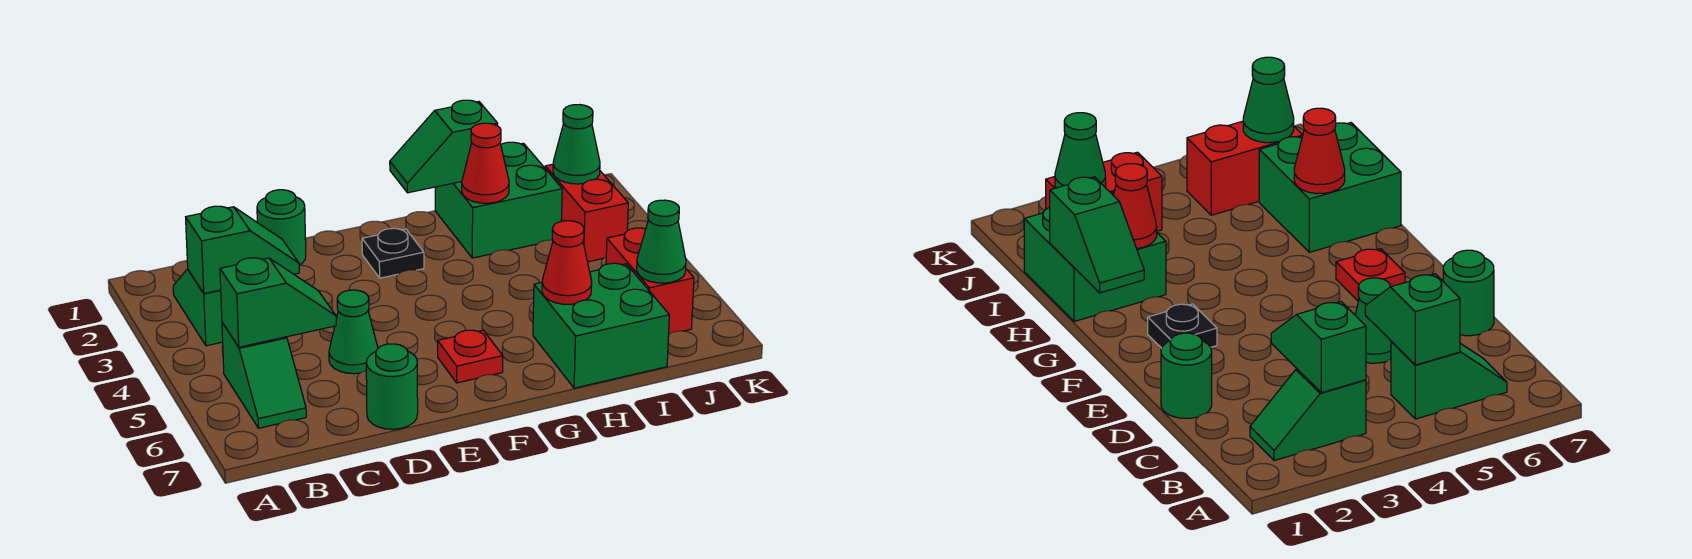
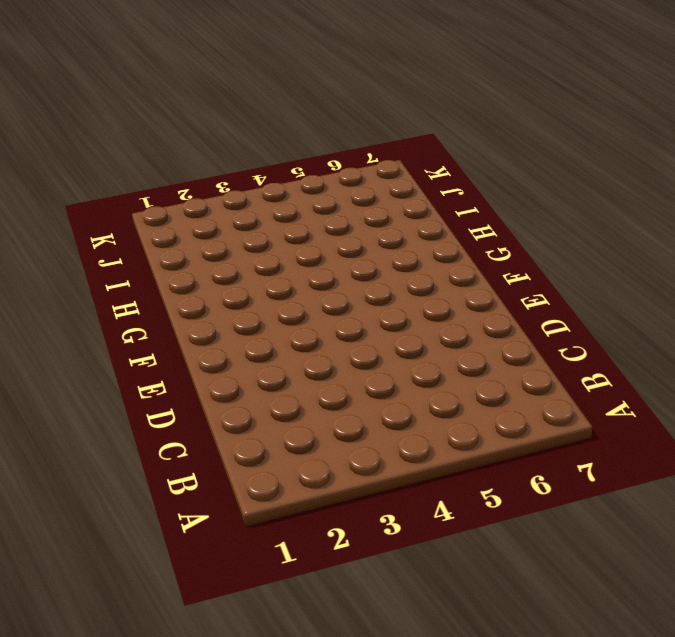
none -> green slope B2:B3 level 1 top 3
none -> green slope B5:B6 level 1 top 5
none -> green round brick D1 level 1

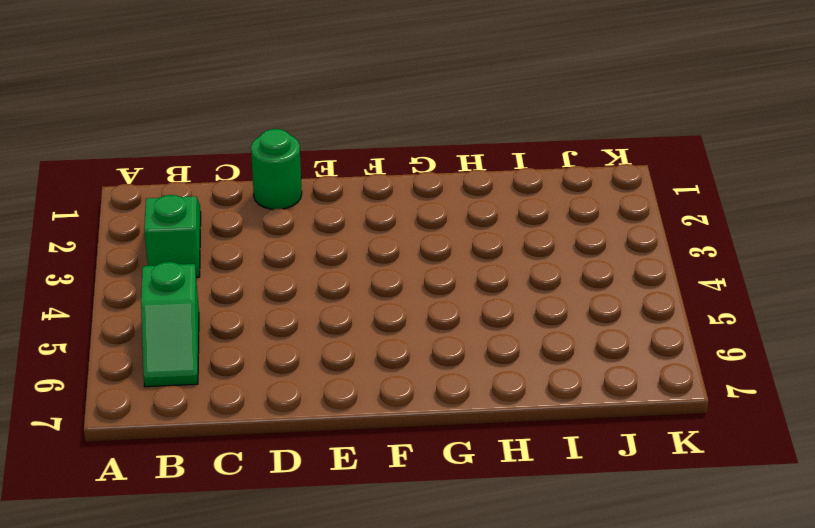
none -> green cone D5 level 1
none -> green round brick D7 level 1
none -> black plate F2 level 1

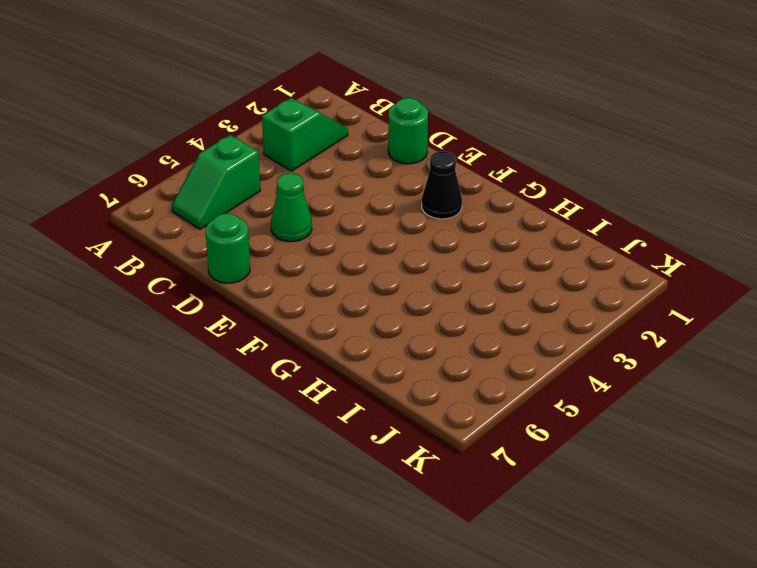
black cone F2 level 1 -> black plate F2 level 1
none -> red plate F6 level 1
none -> green brick H1:I2 level 1
none -> green brick H6:I7 level 1

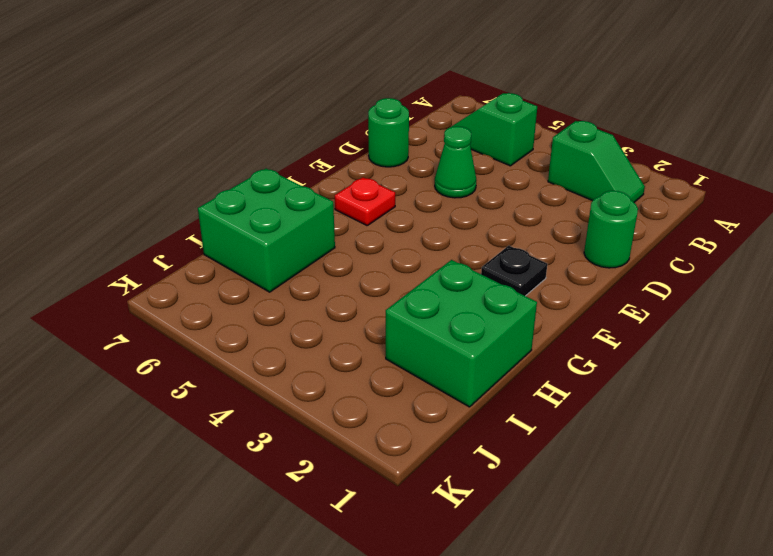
none -> red brick J2:J3 level 1
none -> red brick J5:J6 level 1
none -> green slope B3:C3 level 2 top B

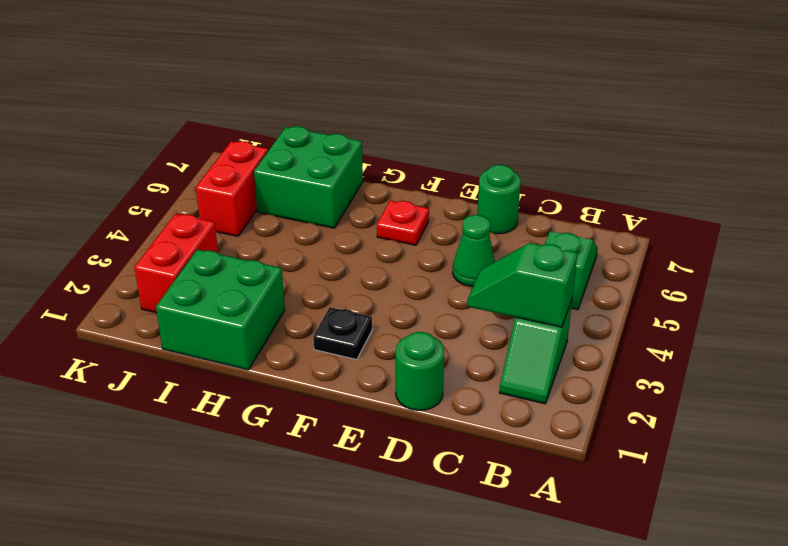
none -> green slope B5:C5 level 2 top B
none -> green slope G1:H1 level 2 top H
none -> red cone H2 level 2

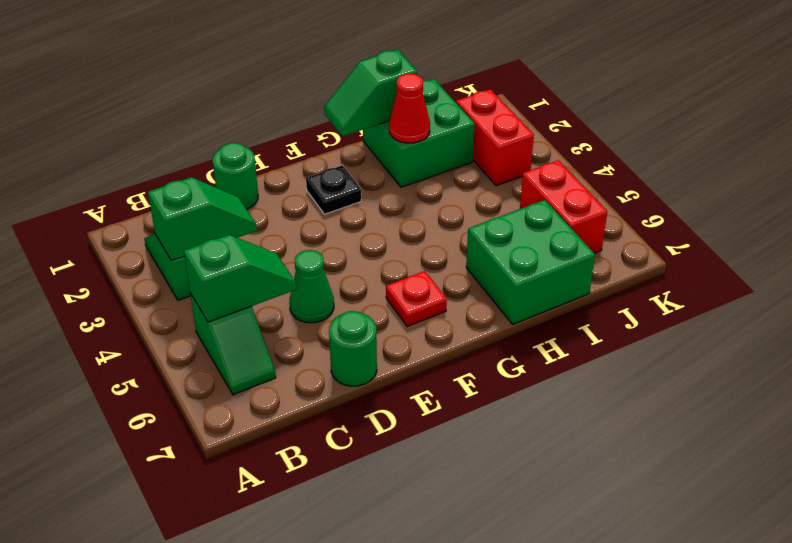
none -> red cone H6 level 2
none -> green cone J2 level 2
none -> green cone J6 level 2

